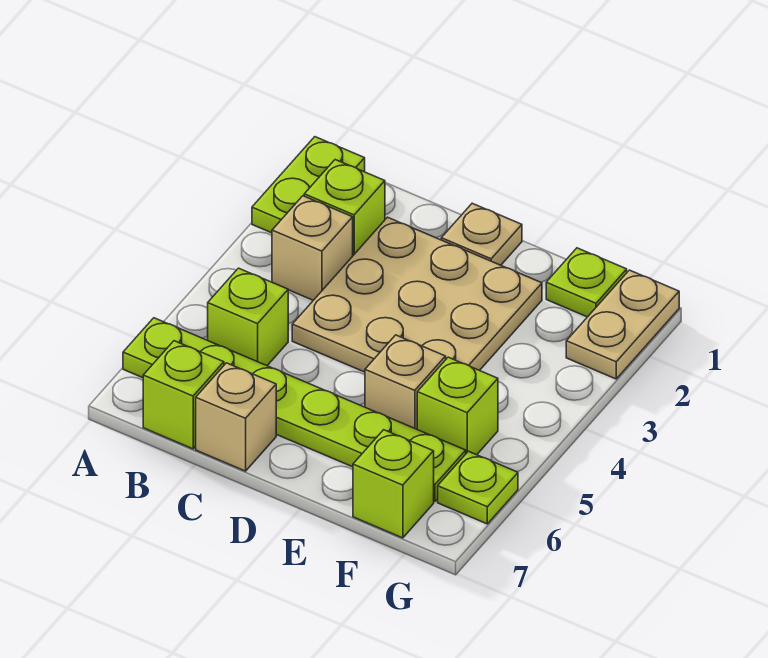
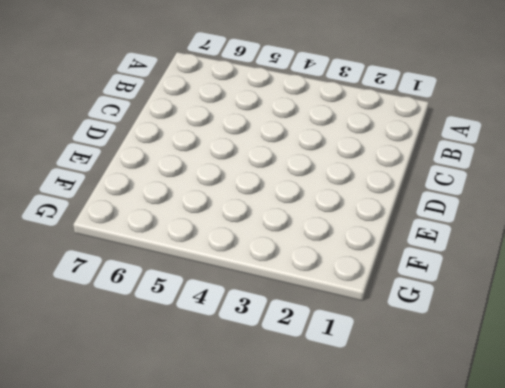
none -> lime plate A1:A2 level 1
none -> lime plate A6:F6 level 1
none -> lime brick B2 level 1

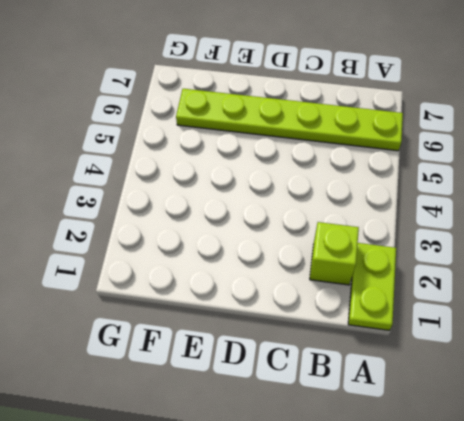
none -> tan brick B3 level 1
none -> lime brick B5 level 1
none -> lime brick B7 level 1

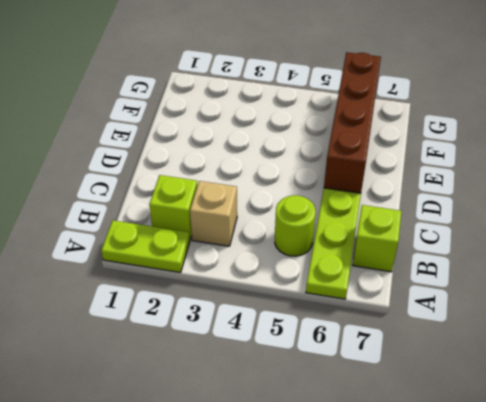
lime round brick B5 level 1 -> lime brick B5 level 1
brown brick D6:G6 level 2 -> none
none -> tan plate C2:E4 level 1
none -> tan brick C7 level 1
none -> tan plate D1 level 1

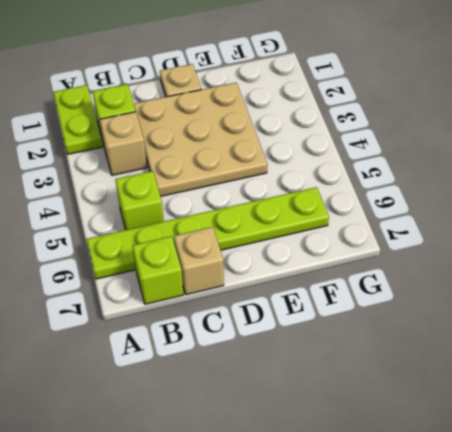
none -> tan brick E5 level 1
none -> lime plate F1 level 1
none -> lime brick F5 level 1

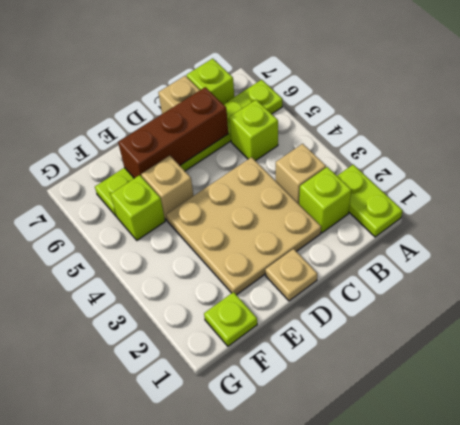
brown brick C6:E6 level 2 -> none
none -> lime brick F7 level 1
none -> tan plate G1:G2 level 1
none -> lime plate G6 level 1

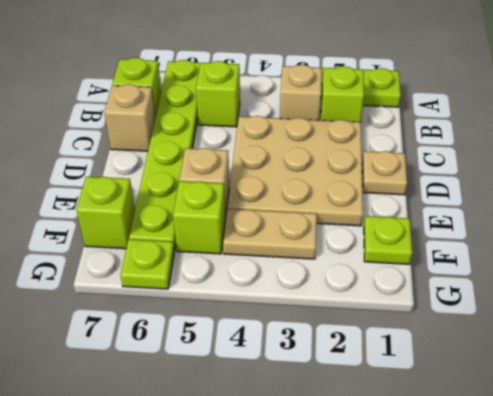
tan plate F3:F4 level 1 -> tan plate G1:G2 level 1

